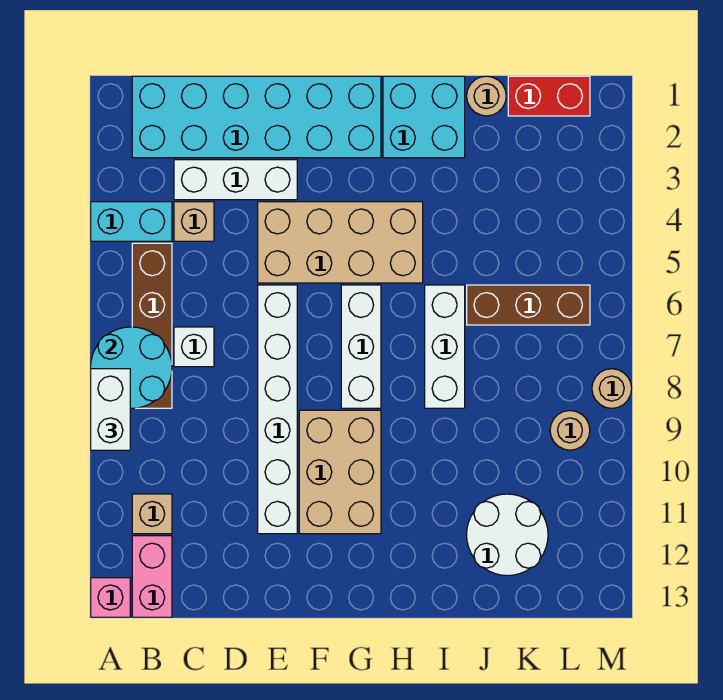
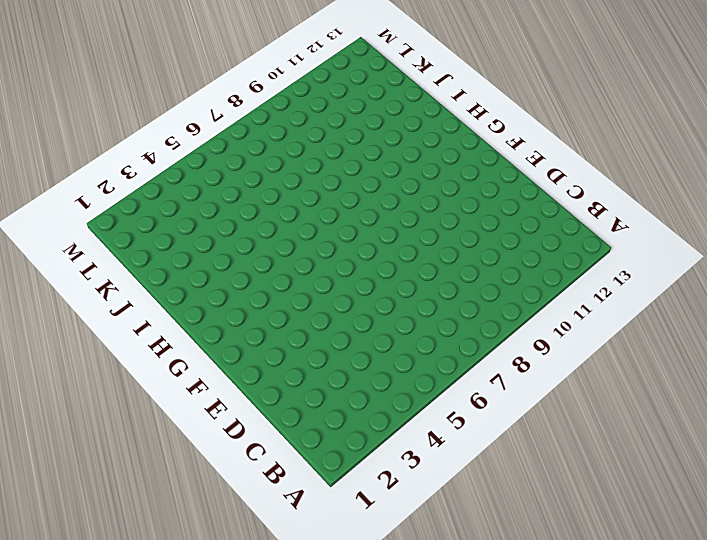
none -> cyan brick A4:B4 level 1
none -> pink brick A13 level 1
none -> cyan brick B1:G2 level 1

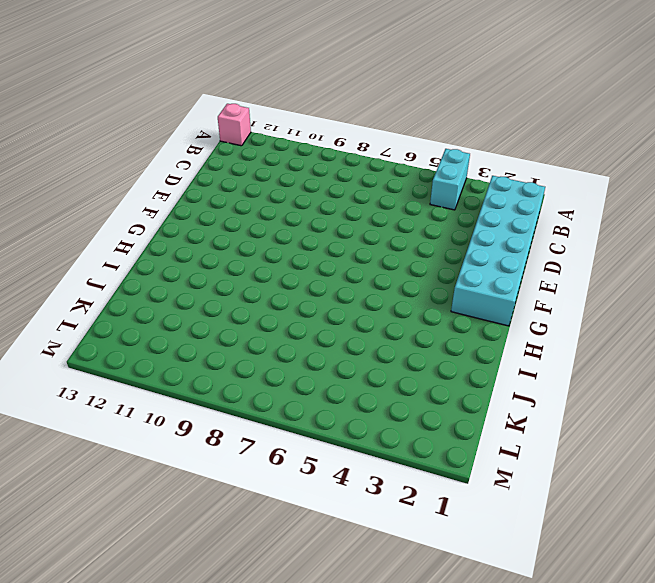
none -> brown brick B5:B8 level 1
none -> tan brick B11 level 1
none -> pink brick B12:B13 level 1

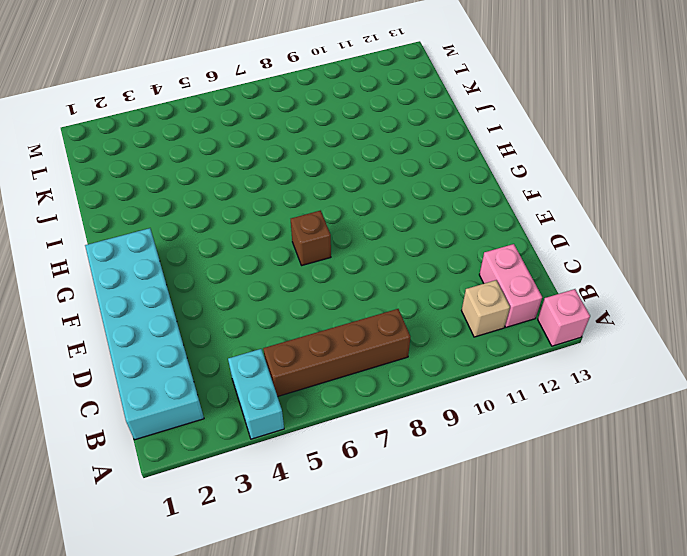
pink brick B12:C12 level 1 -> pink brick B12:B13 level 1
brown brick F7 level 1 -> none
none -> white brick C3:E3 level 1
none -> tan brick C4 level 1
none -> white brick C7 level 1

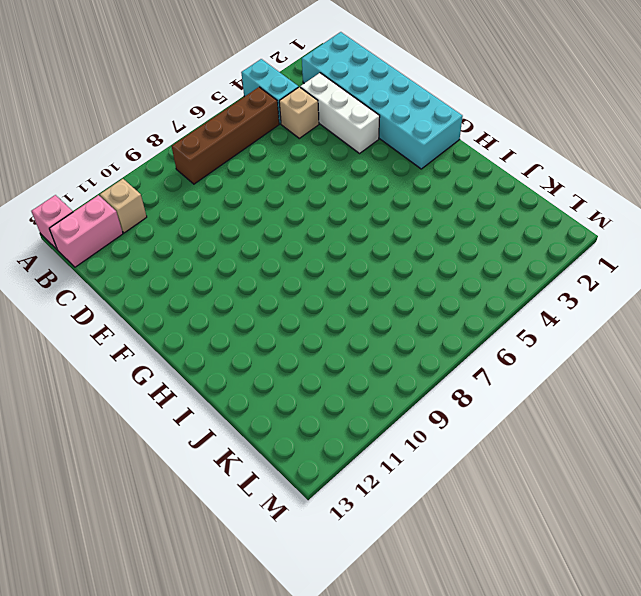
none -> white brick C7 level 1
none -> tan brick E4:H5 level 1
none -> white brick E6:E11 level 1

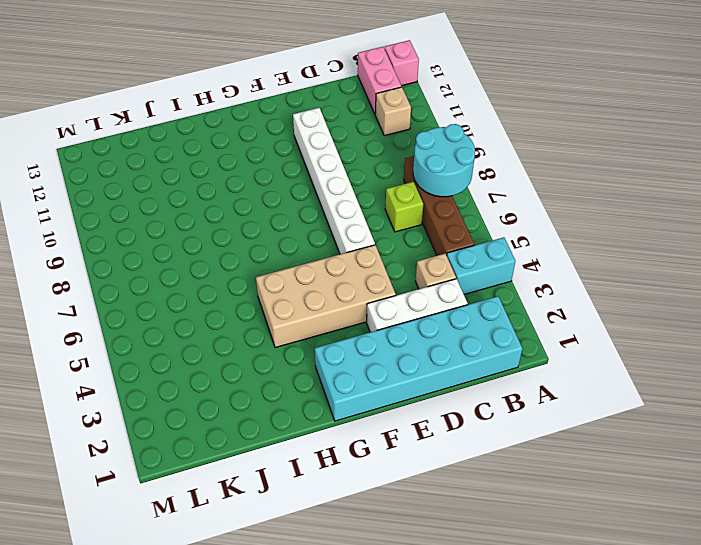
lime brick C7 level 1 -> white brick C7 level 1
none -> tan brick F9:G11 level 1
none -> white brick G6:G8 level 1
none -> cyan brick H1:I2 level 1

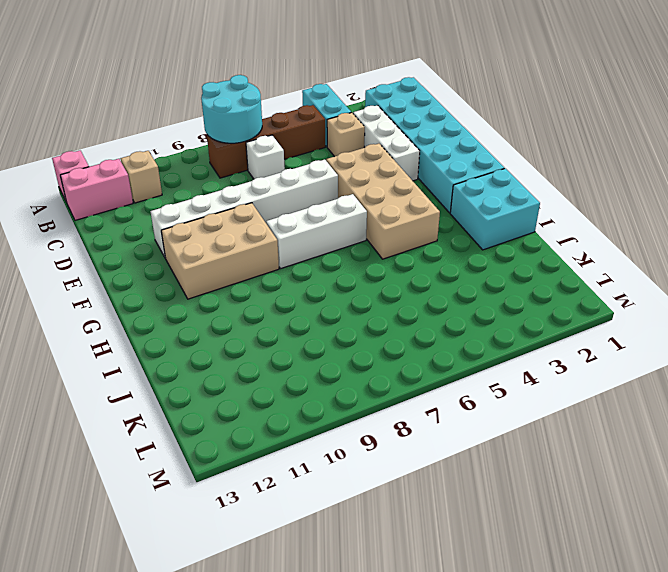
none -> white brick I6:I8 level 1
none -> tan round brick J1 level 1
none -> brown brick J6:L6 level 1

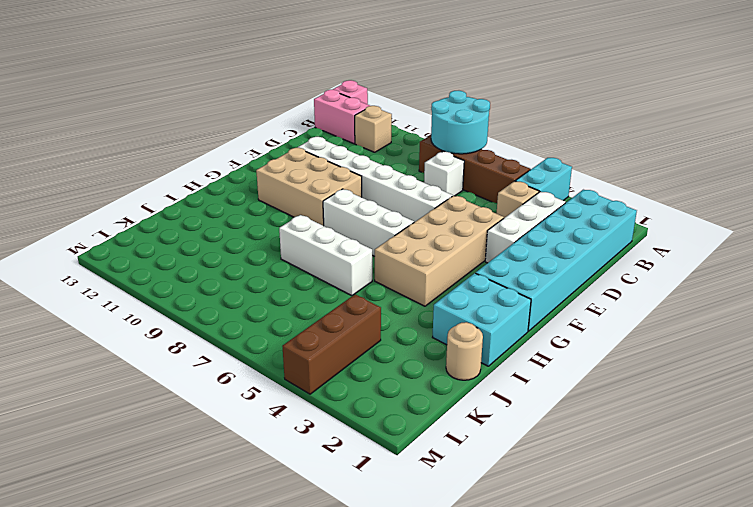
brown brick K4:M4 level 1 -> brown brick J6:L6 level 1
none -> white round brick J11:K12 level 1
none -> red brick K1:L1 level 1
none -> tan round brick L9 level 1

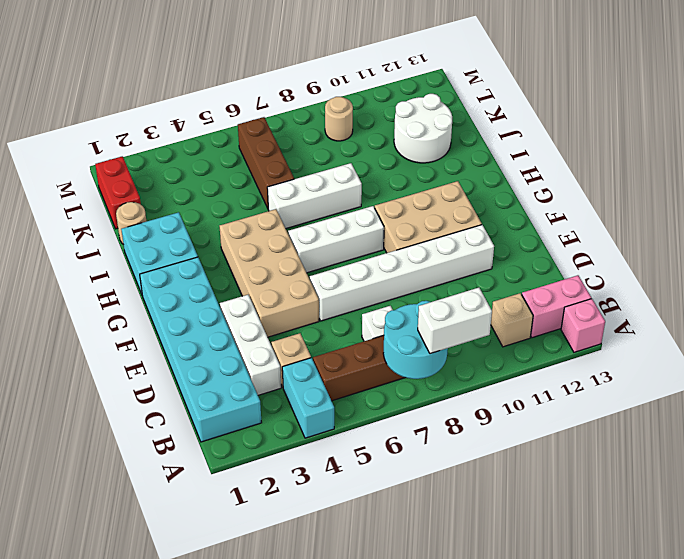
none -> tan round brick M8 level 1

